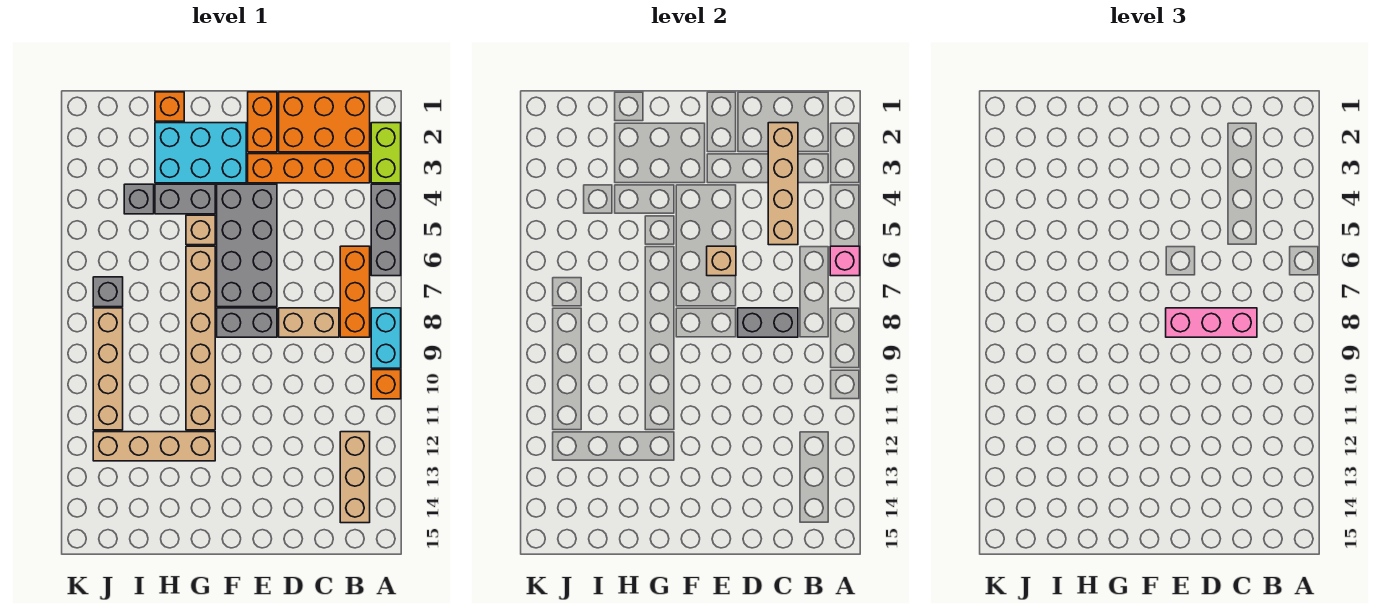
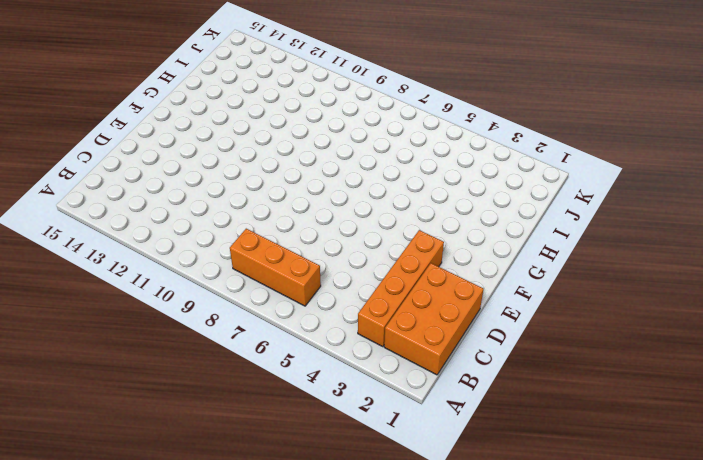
none -> lime brick A2:A3 level 1
none -> grey brick A4:A6 level 1
none -> cyan brick A8:A9 level 1

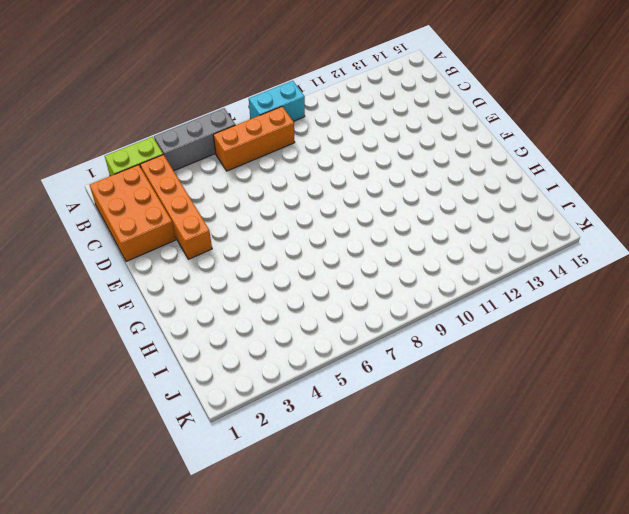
none -> orange brick A10 level 1
none -> tan brick B12:B14 level 1
none -> tan brick C8:D8 level 1

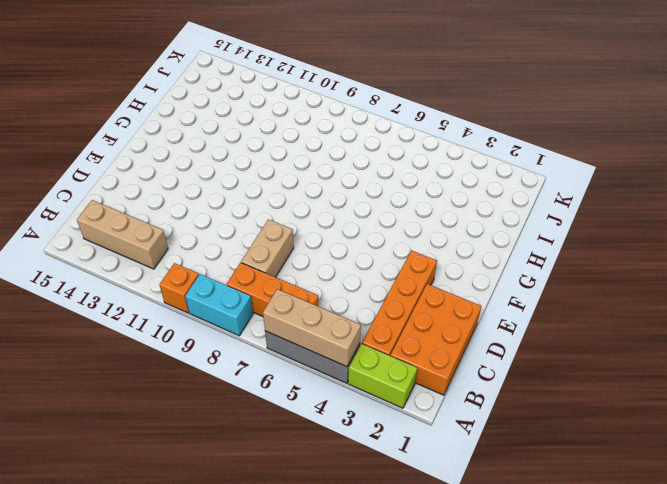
tan brick A4:A6 level 2 -> pink brick A6 level 2
none -> orange brick E1:E2 level 1
none -> grey brick E4:F7 level 1
none -> grey brick E8:F8 level 1

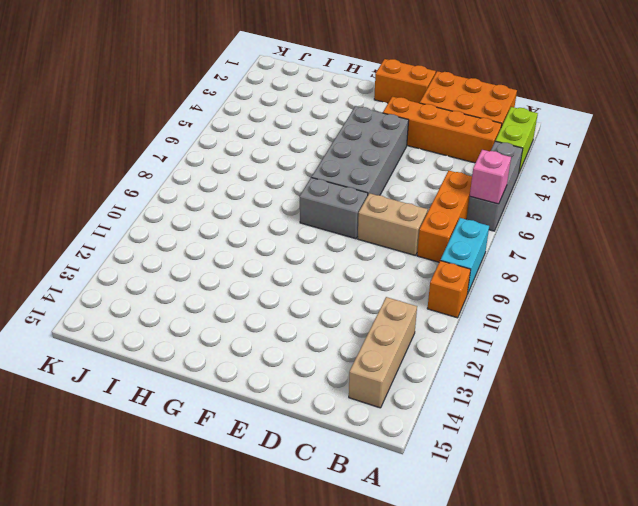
orange brick E1:F1 level 1 -> orange brick E1:E2 level 1
none -> cyan brick F2:H3 level 1
none -> grey brick G4:H4 level 1
none -> tan brick G5 level 1

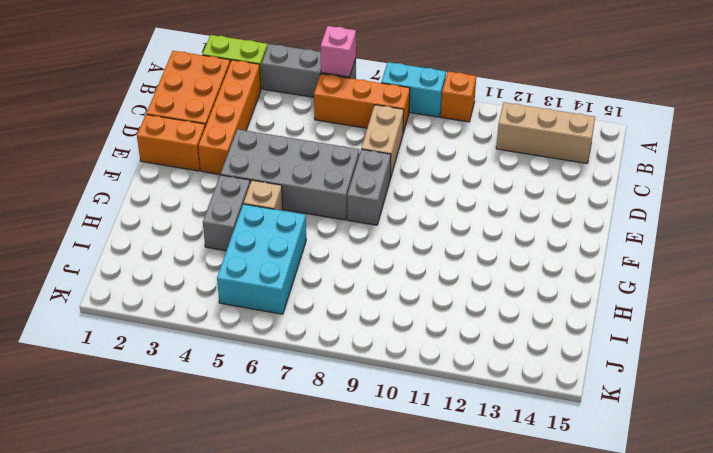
cyan brick H5:J6 level 1 -> cyan brick F2:H3 level 1
none -> tan brick G6:G11 level 1
none -> tan brick G12:J12 level 1
none -> orange brick H1 level 1

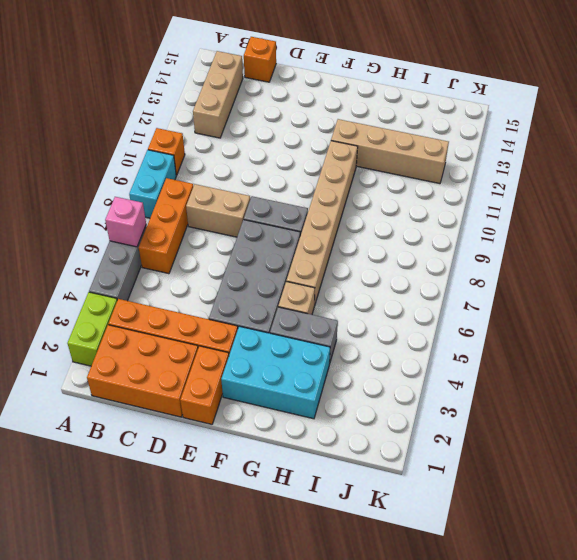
orange brick C15 level 1 -> orange brick H1 level 1
none -> grey brick I4 level 1
none -> grey brick J7 level 1
none -> tan brick J8:J11 level 1

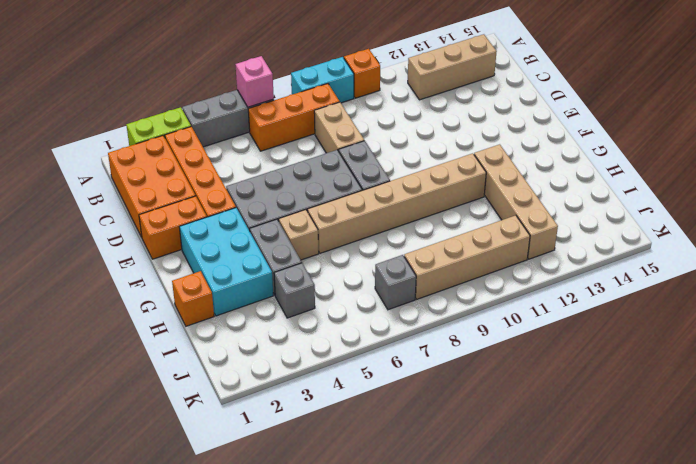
none -> tan brick C2:C5 level 2
none -> grey brick C8:D8 level 2
none -> tan brick E6 level 2

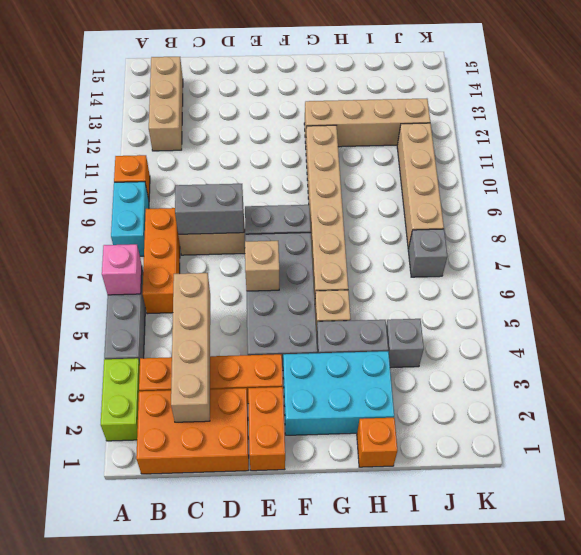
none -> pink brick C8:E8 level 3

